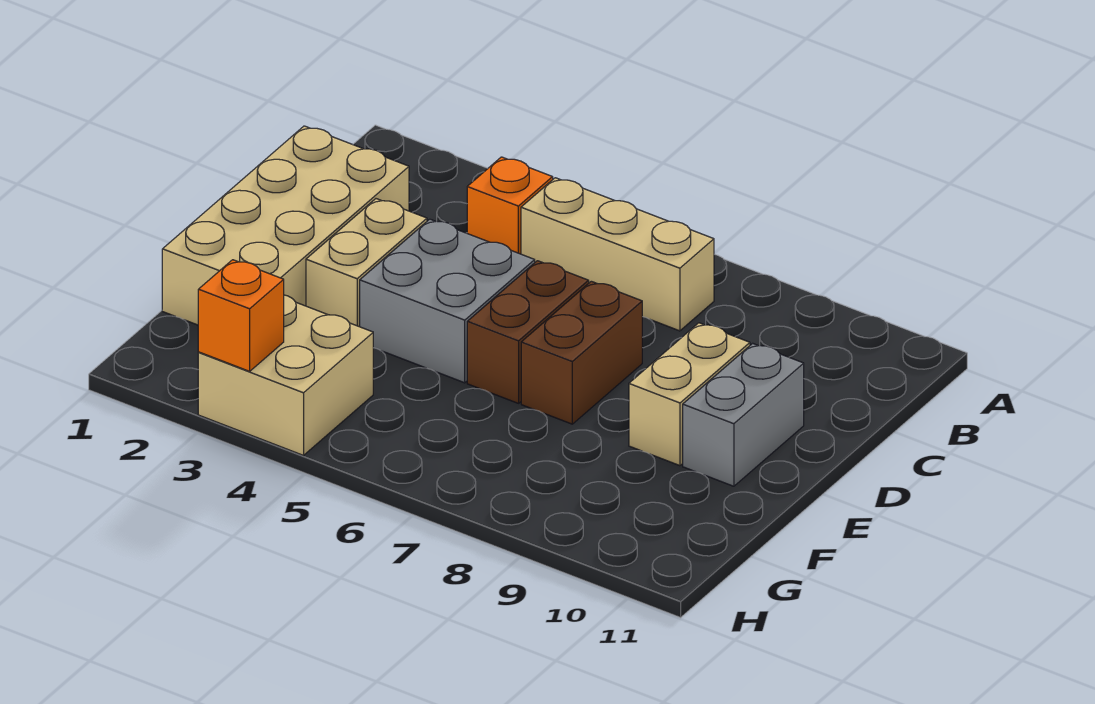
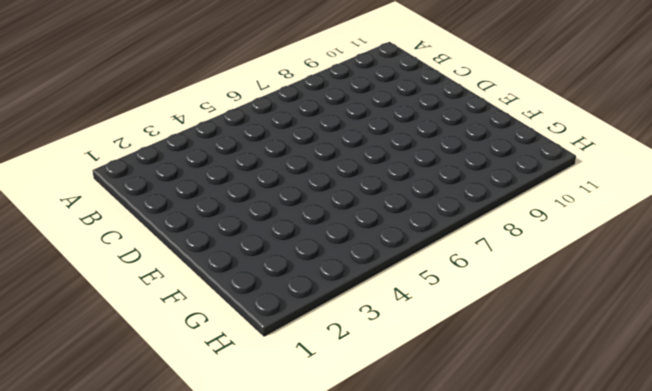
none -> orange brick B4 level 1
none -> tan brick B5:B7 level 1

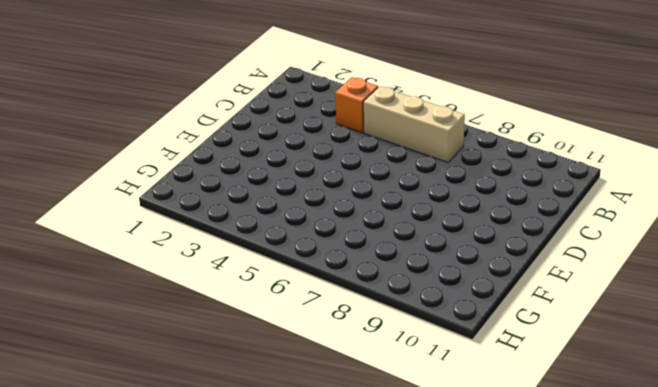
none -> tan brick C1:F2 level 1
none -> tan brick D3:E3 level 1

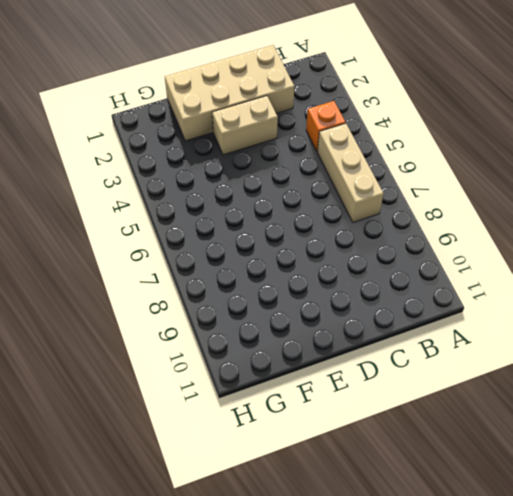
none -> grey brick D4:E5 level 1
none -> brown brick D6:E6 level 1

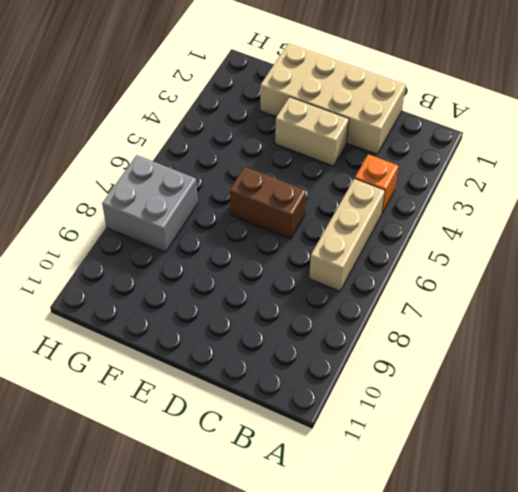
grey brick G7:H8 level 1 -> grey brick D4:E5 level 1
none -> brown brick D7:E7 level 1
none -> tan brick D9:E9 level 1

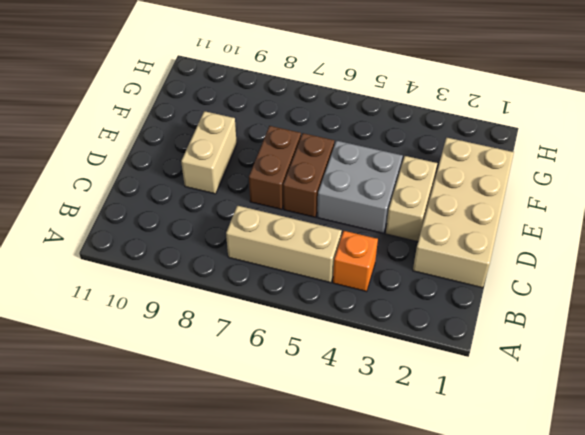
none -> grey brick D10:E10 level 1
none -> tan brick G3:H4 level 1

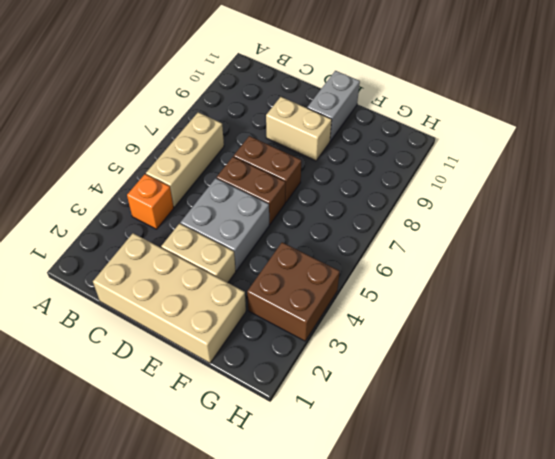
grey brick E10:E11 level 1 -> grey brick D10:E10 level 1
brown brick G3:H4 level 1 -> tan brick G3:H4 level 1
none -> orange brick H3 level 2

